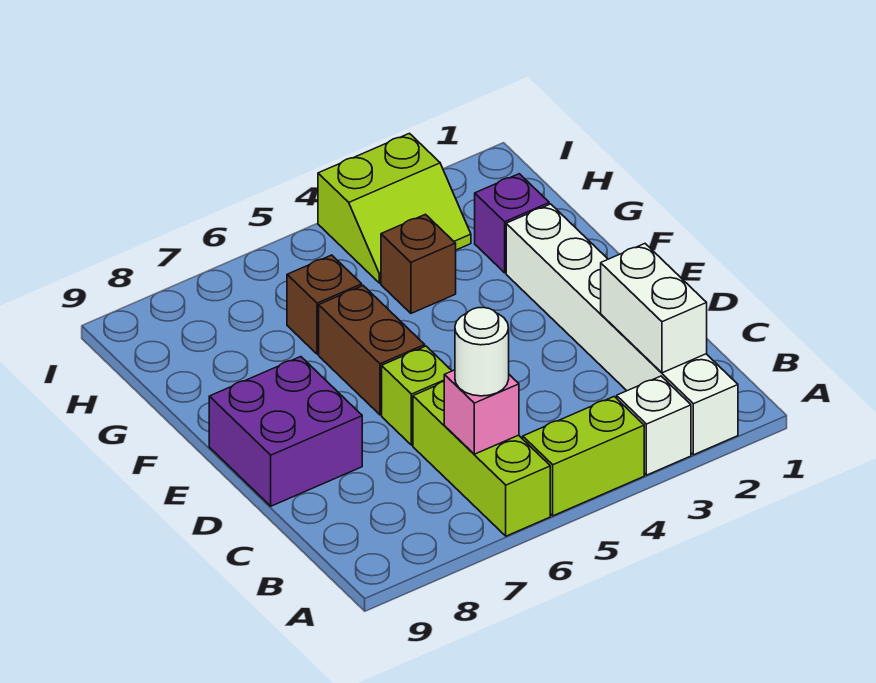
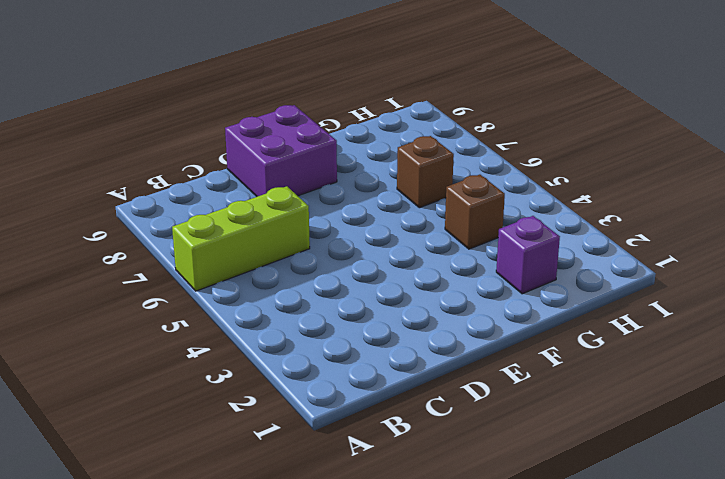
none -> white brick A2:F2 level 1
none -> white brick A3 level 1
none -> lime brick A4:A5 level 1

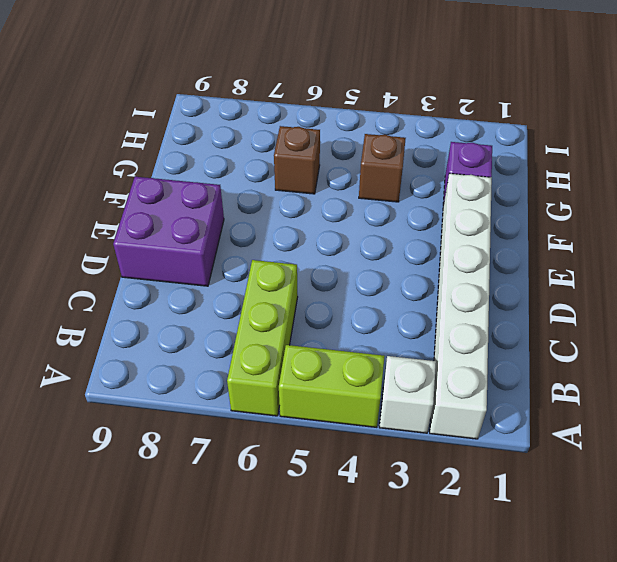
none -> lime brick D6 level 1
none -> brown brick E6:F6 level 1
none -> lime slope H3:I4 level 1 top I

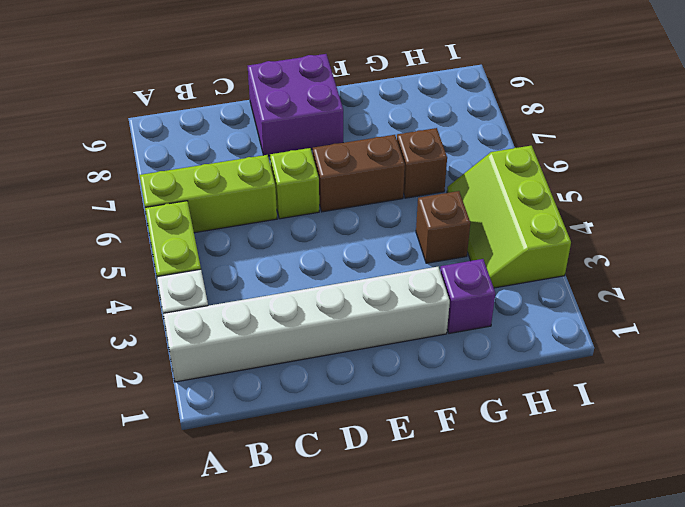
lime slope H3:I5 level 1 top I -> lime slope H3:I4 level 1 top I
none -> white brick B2:C2 level 2
none -> pink brick B6 level 2
none -> white round brick B6 level 3

